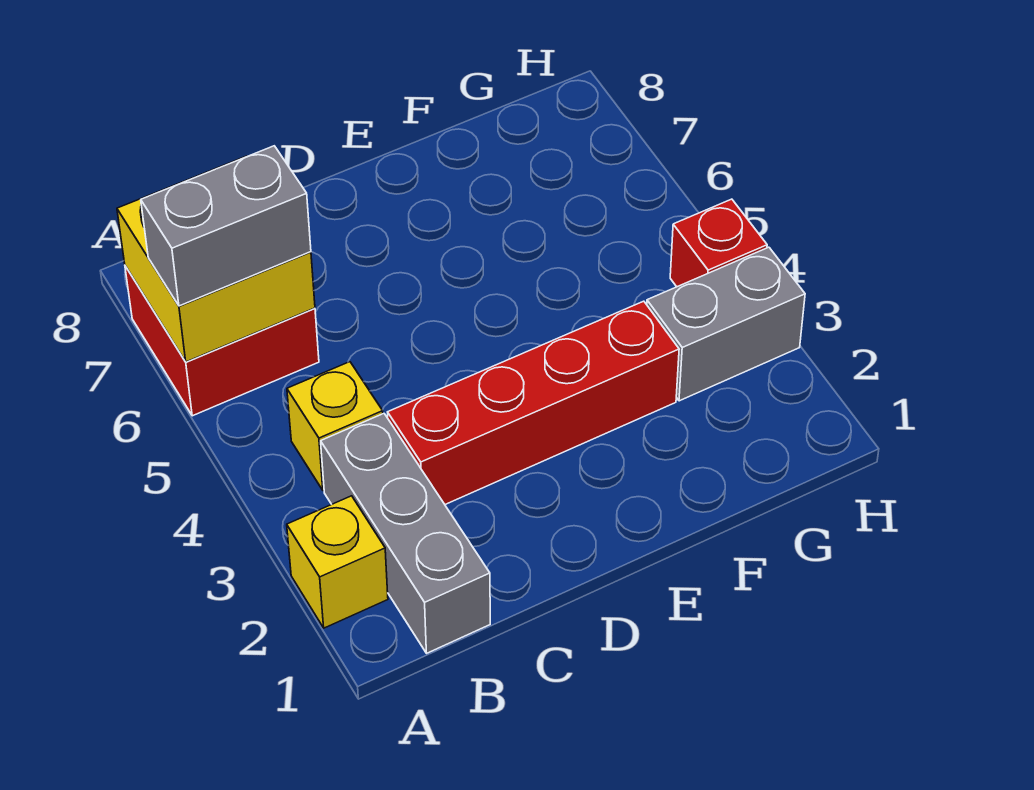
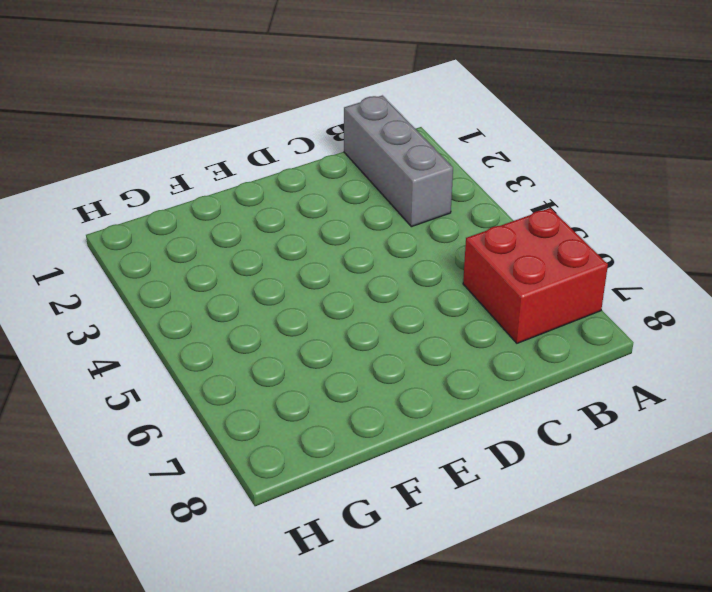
none -> yellow brick A2 level 1
none -> yellow brick B4 level 1

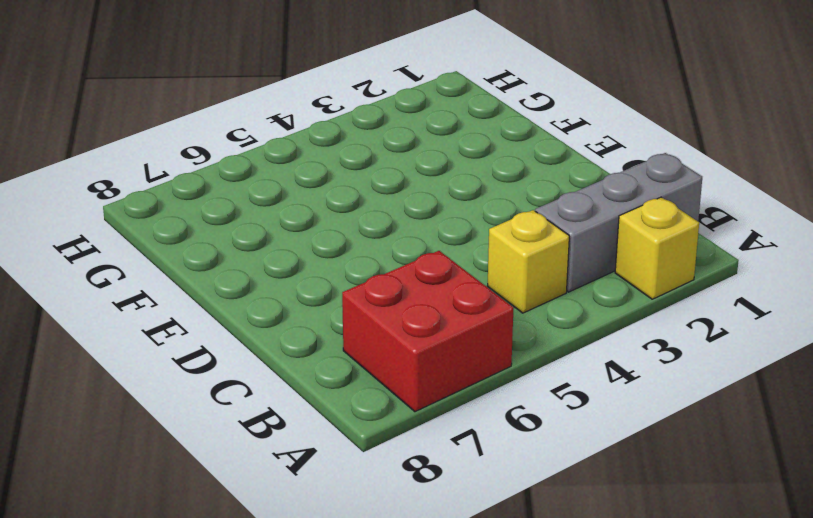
none -> red brick C3:F3 level 1
none -> grey brick G3:H3 level 1

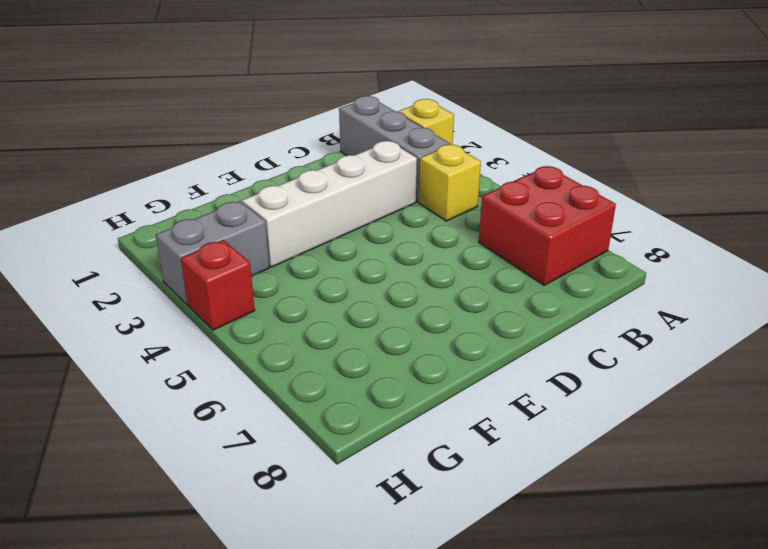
white brick C3:F3 level 1 -> red brick C3:F3 level 1
none -> yellow brick A6:B7 level 2
none -> grey brick A6:B6 level 3

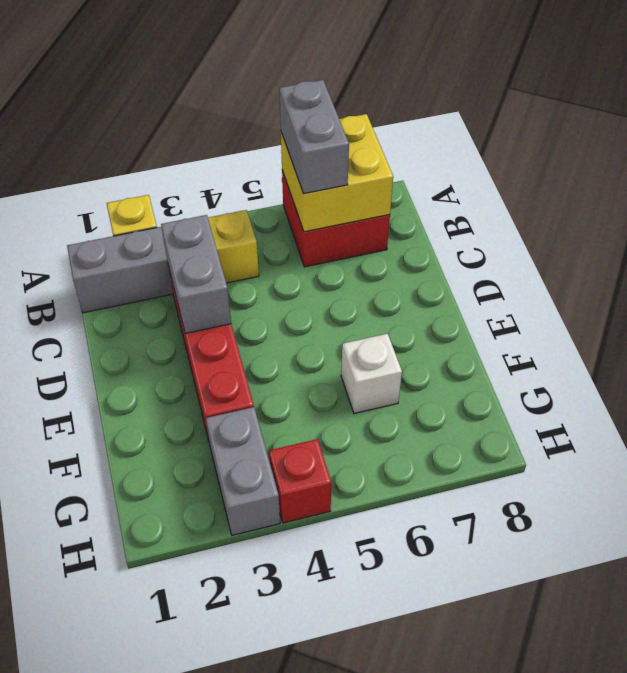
grey brick C3:D3 level 2 -> none
white brick F6 level 1 -> none

